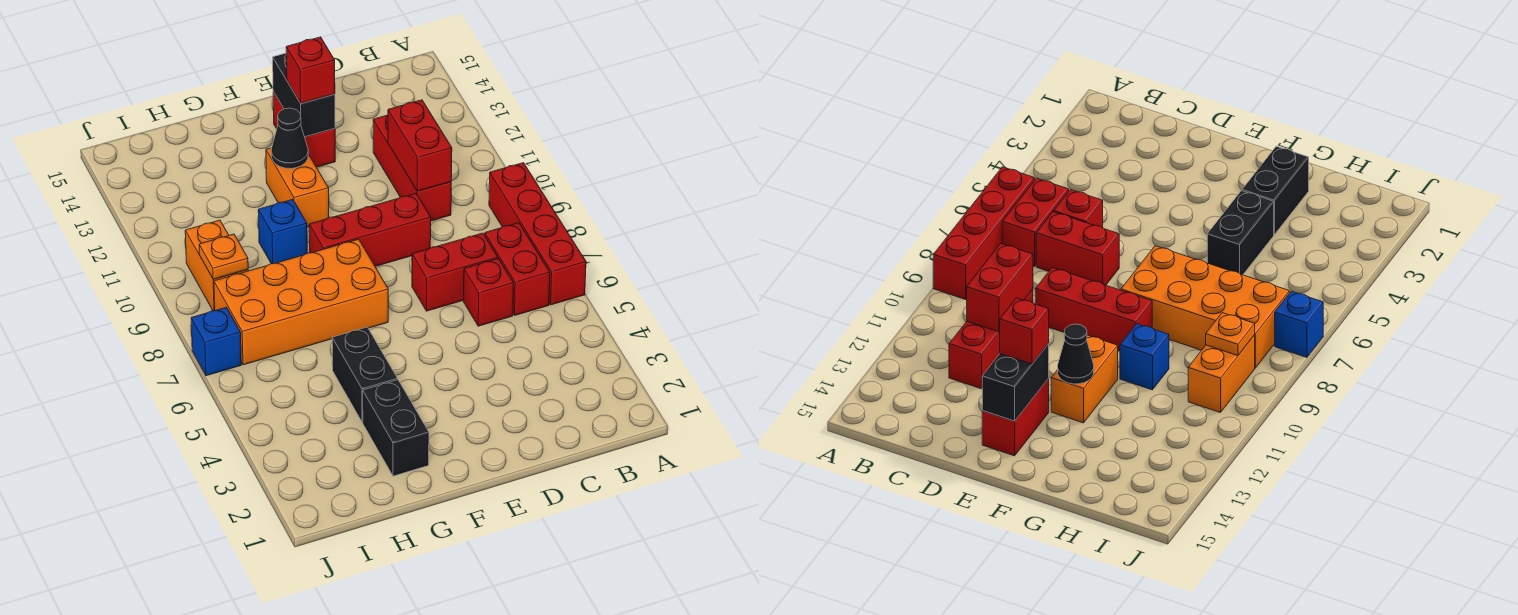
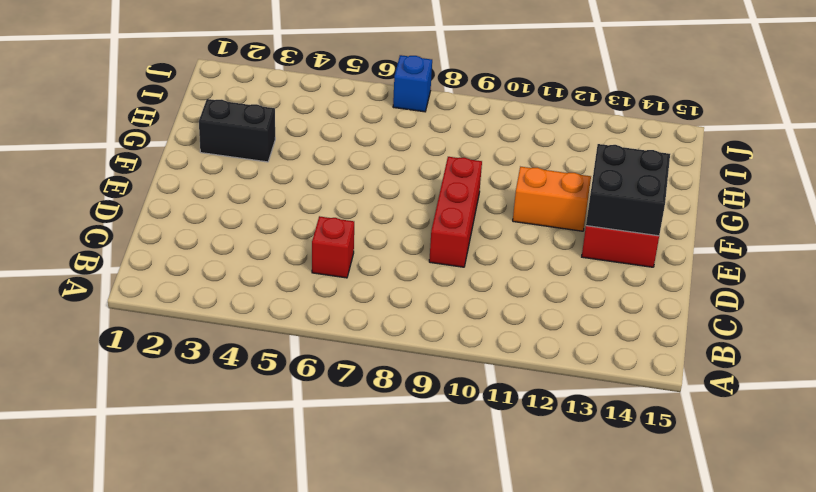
black brick E13:F14 level 2 -> black brick E13:E14 level 2
none -> red brick A6:A9 level 1
none -> red brick B6:B7 level 1
none -> red brick C7:D7 level 1

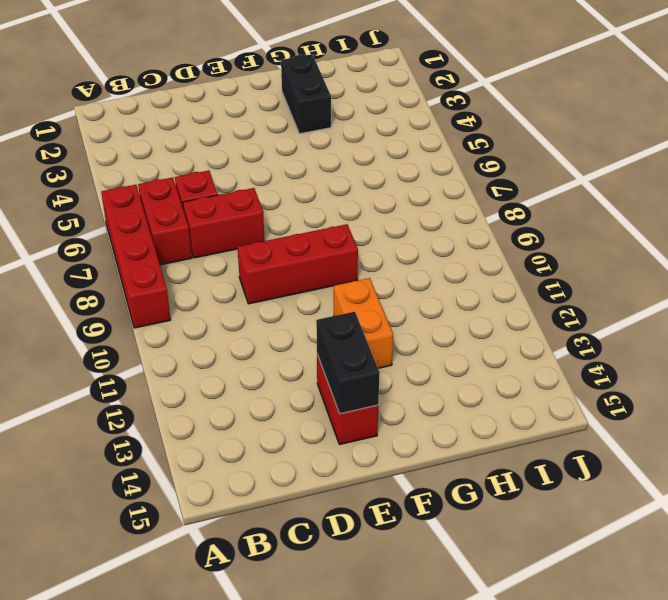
none -> red brick C10:C12 level 1
none -> orange brick F7:I8 level 1
none -> black brick G4:G5 level 1

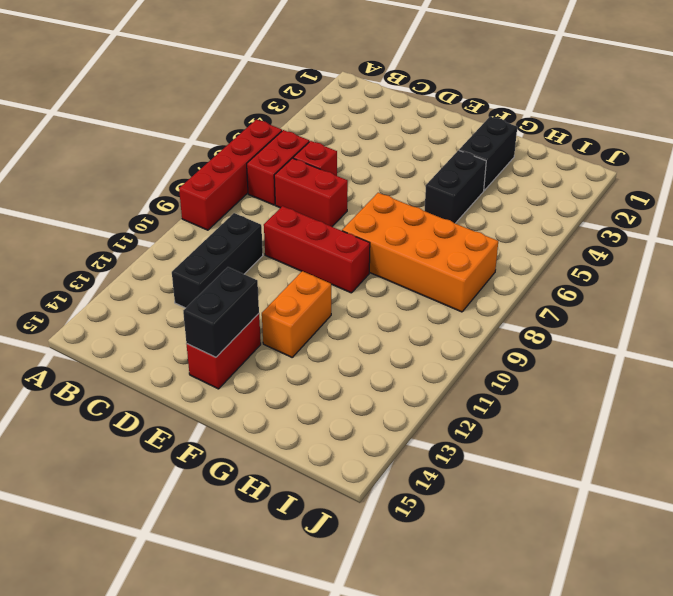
black brick C10:C12 level 1 -> red brick C10:C12 level 1
none -> blue brick G10 level 1
none -> orange brick I9:I10 level 1
none -> blue brick J7 level 1

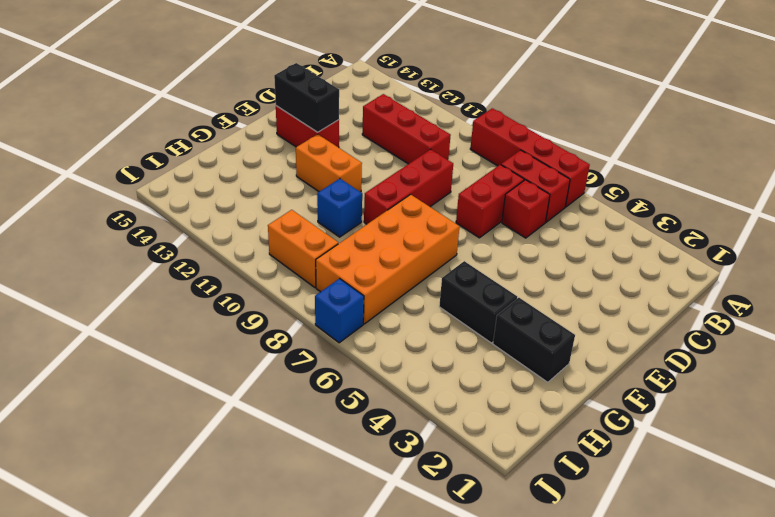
none -> red brick C10:C11 level 2
none -> black cone F12 level 2
none -> orange plate I9 level 2

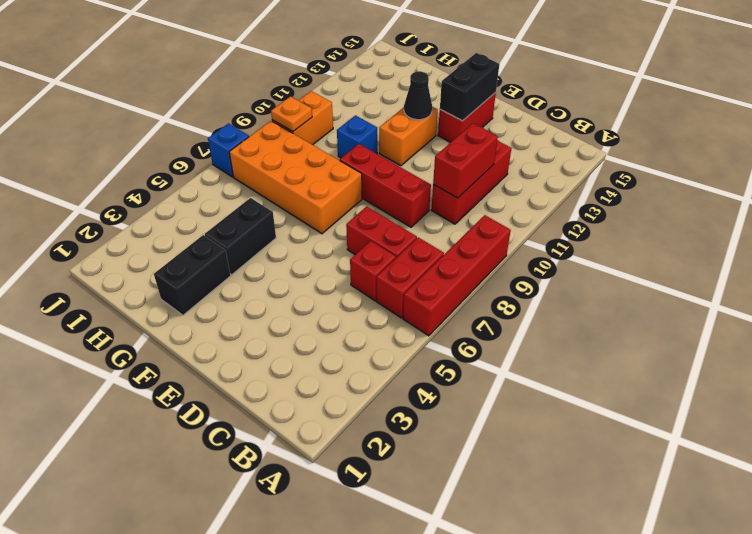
none -> red brick E13 level 3

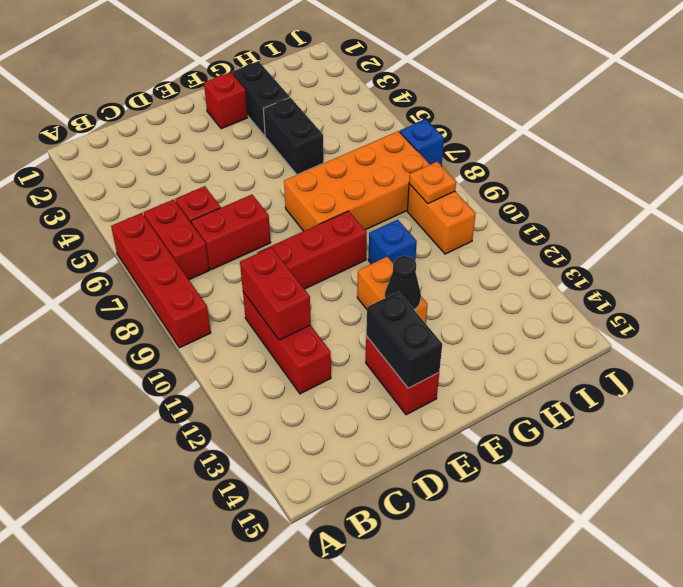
red brick F2 level 1 -> red brick E13 level 3

